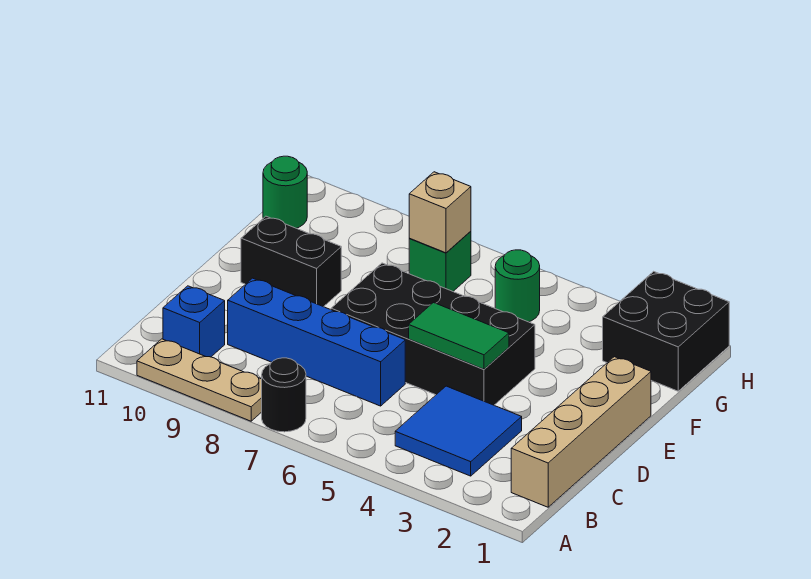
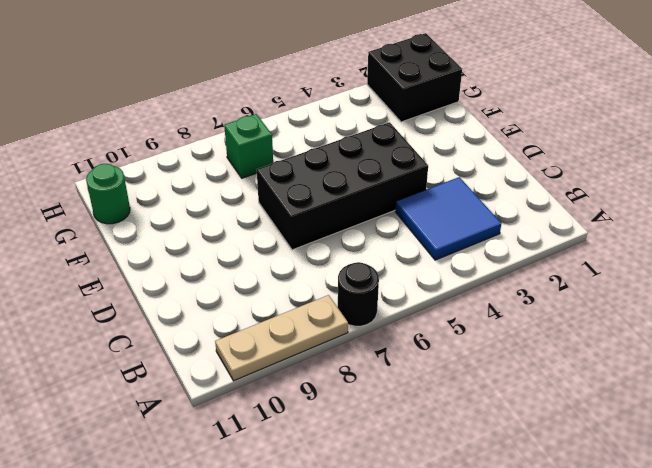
none -> tan brick B1:E1 level 1
none -> blue brick B10 level 1
none -> blue brick C6:C9 level 1

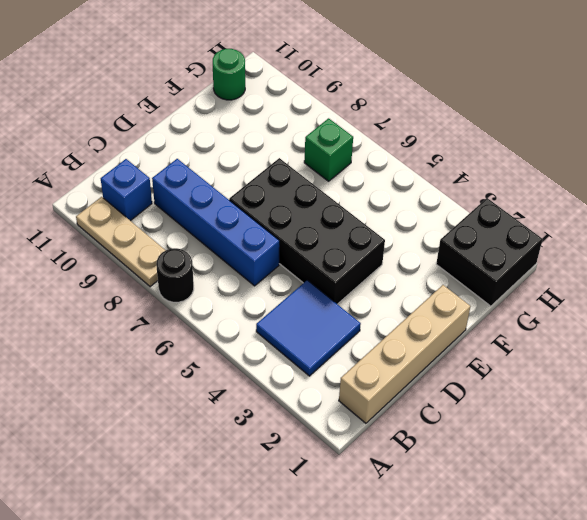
none -> black brick E9:E10 level 1
none -> green round brick G5 level 1
none -> green tile D4:D5 level 2

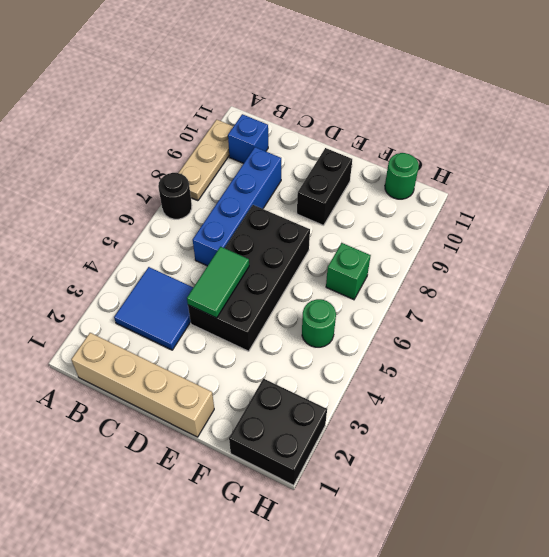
none -> tan brick G7 level 2

